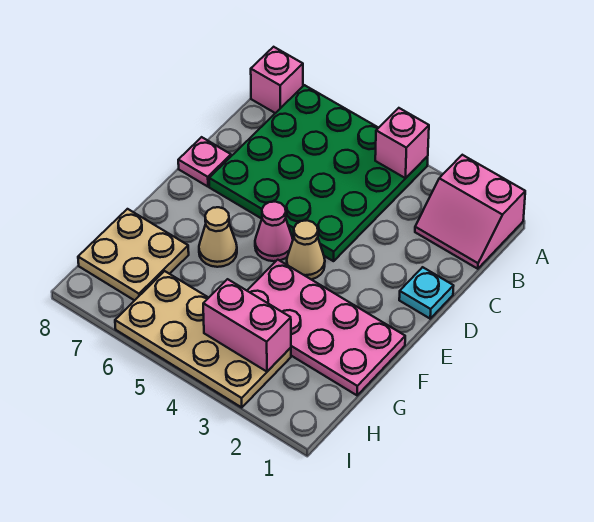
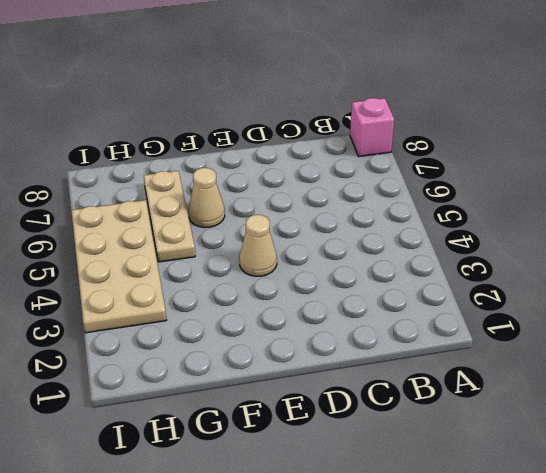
tan plate G5:G7 level 1 -> tan plate G7:H8 level 1
none -> pink slope A1:B2 level 1 top A
none -> green plate A4:D7 level 1
none -> cyan plate D1 level 1

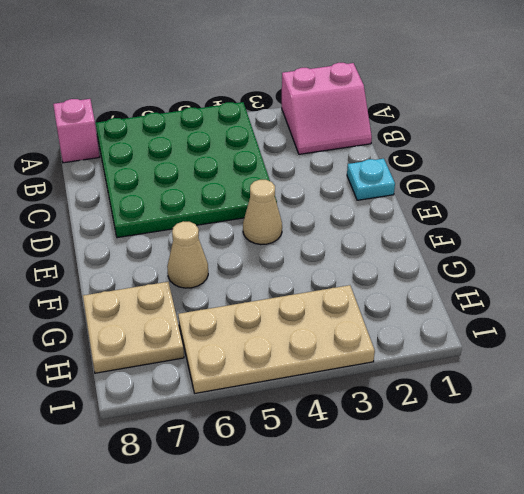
none -> pink plate D8 level 1
none -> pink cone E5 level 1
none -> pink plate F1:G4 level 1

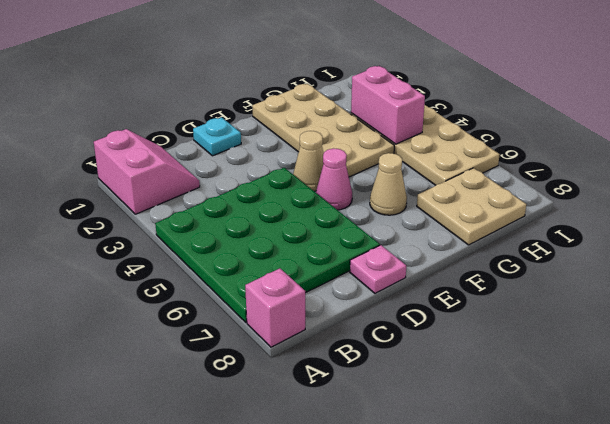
tan plate F1:G4 level 1 -> pink plate F1:G4 level 1
none -> pink brick A4 level 2

